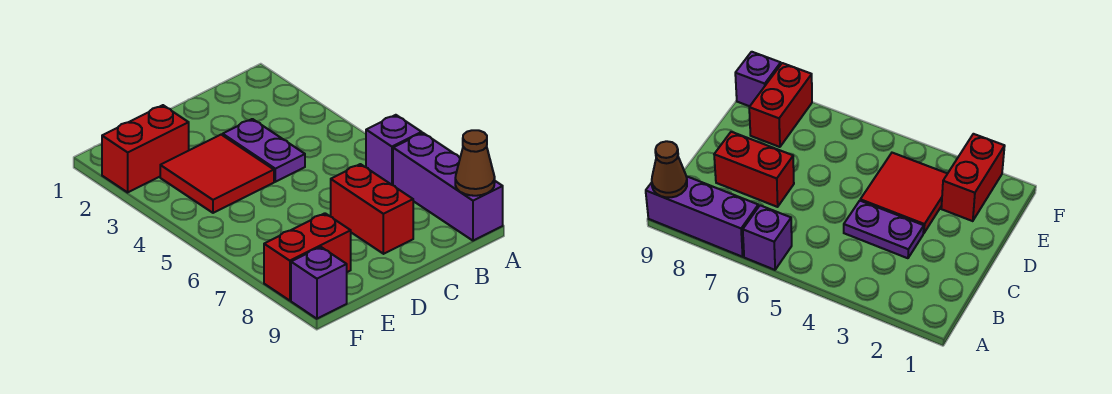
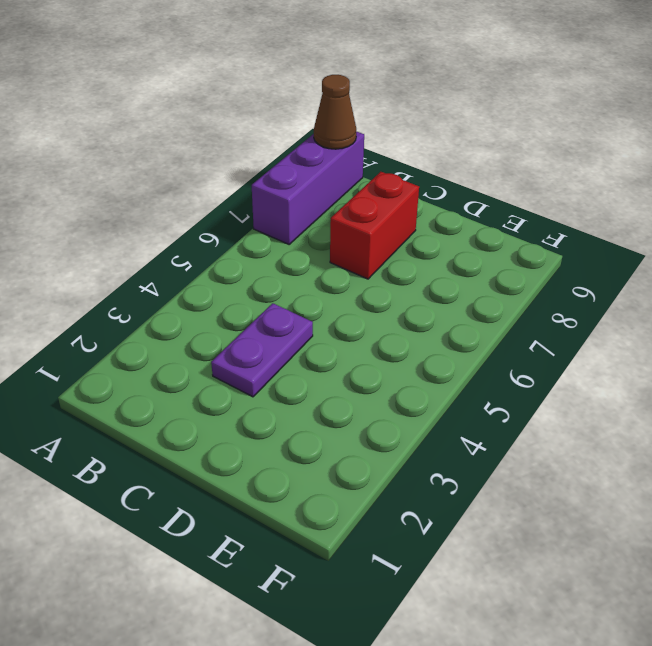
none -> purple brick A6 level 1
none -> red tile D3:E4 level 1

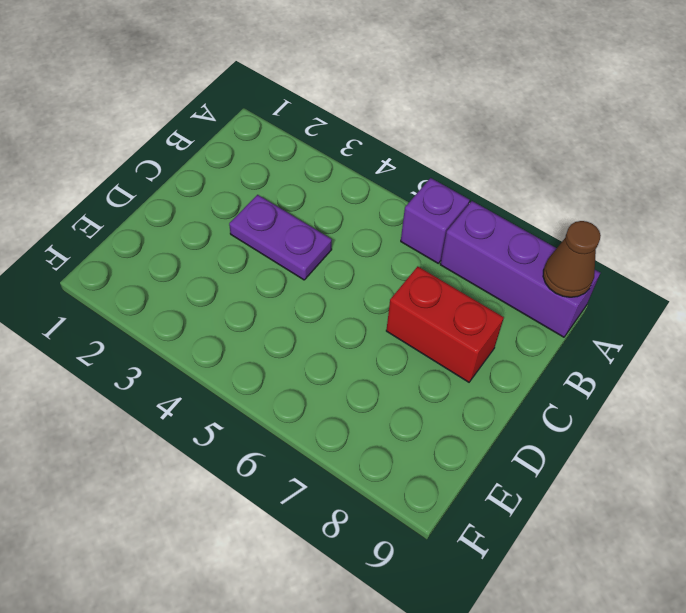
none -> red tile D3:E4 level 1
none -> red brick E2:F2 level 1

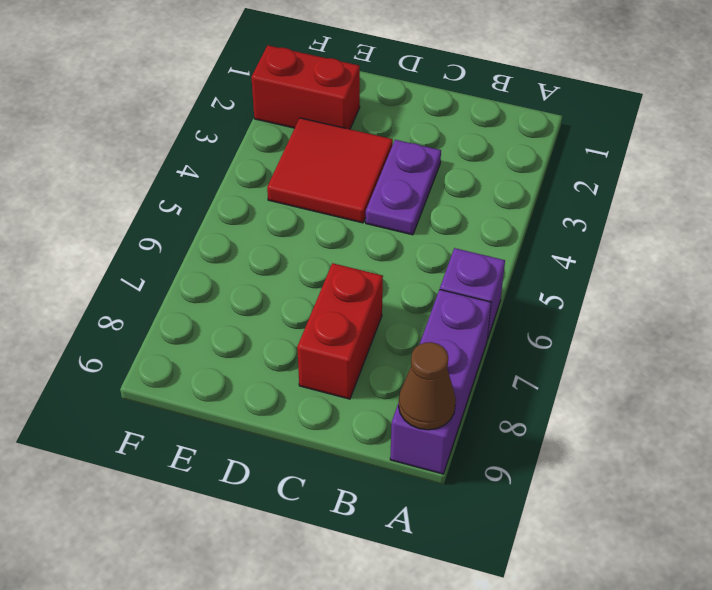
none -> red brick E8:F8 level 1
none -> purple brick F9 level 1

